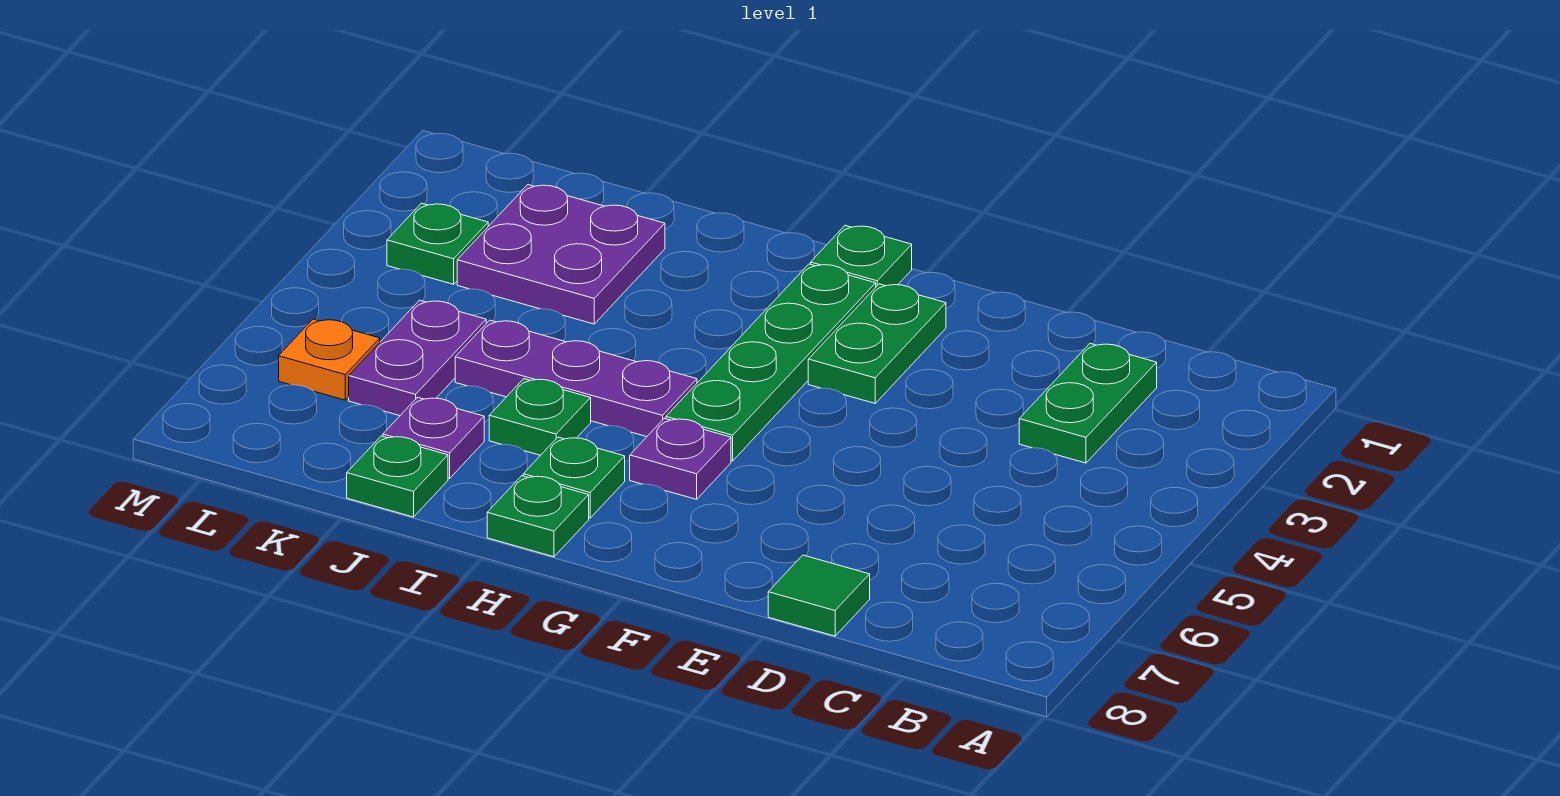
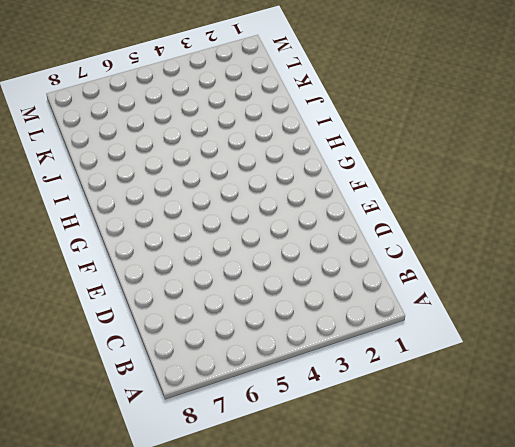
none -> green plate C2:C3 level 1
none -> green tile D8 level 1
none -> green plate F2:F3 level 1

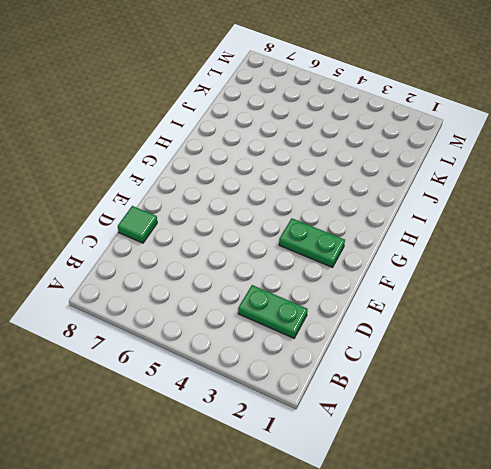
none -> green plate G1 level 1
none -> green plate G2:G5 level 1
none -> purple plate G6 level 1

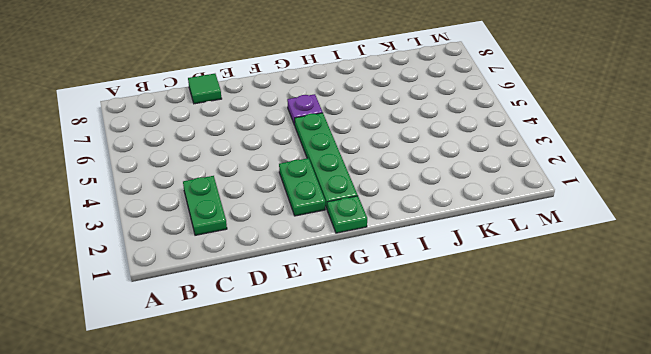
none -> purple plate H5:J5 level 1
none -> green plate H7 level 1
none -> green plate H8 level 1

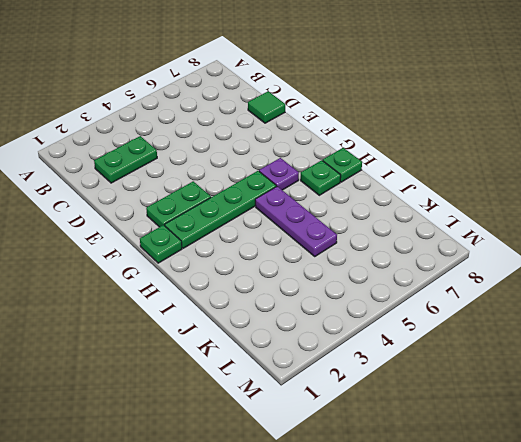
none -> green plate I6 level 1
none -> purple plate J2:K3 level 1
none -> purple plate J7 level 1

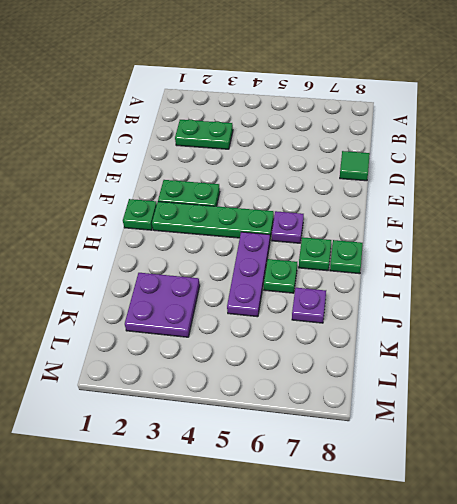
none -> green plate J8 level 1
none -> purple plate K5:K6 level 1
none -> green plate L3 level 1

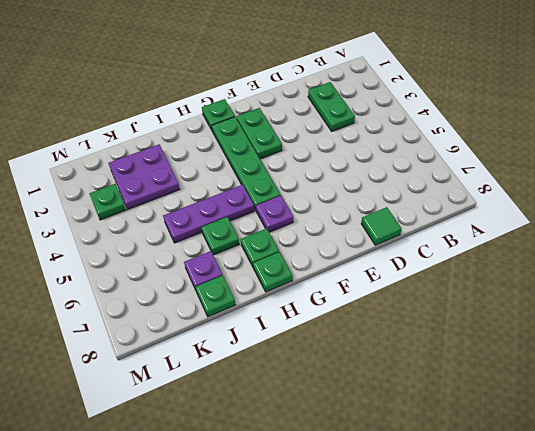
none -> purple plate K5:K6 level 1
none -> orange plate L6 level 1

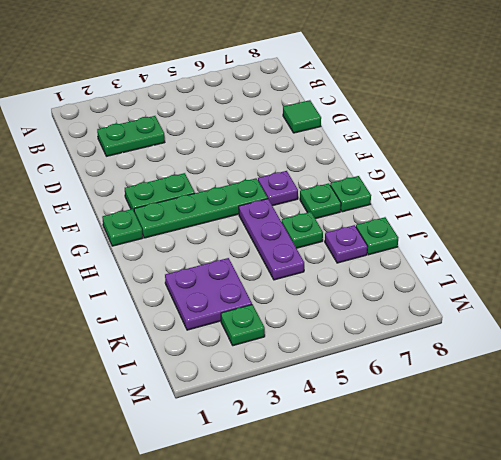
none -> purple plate K5:K6 level 1
none -> orange plate L6 level 1

